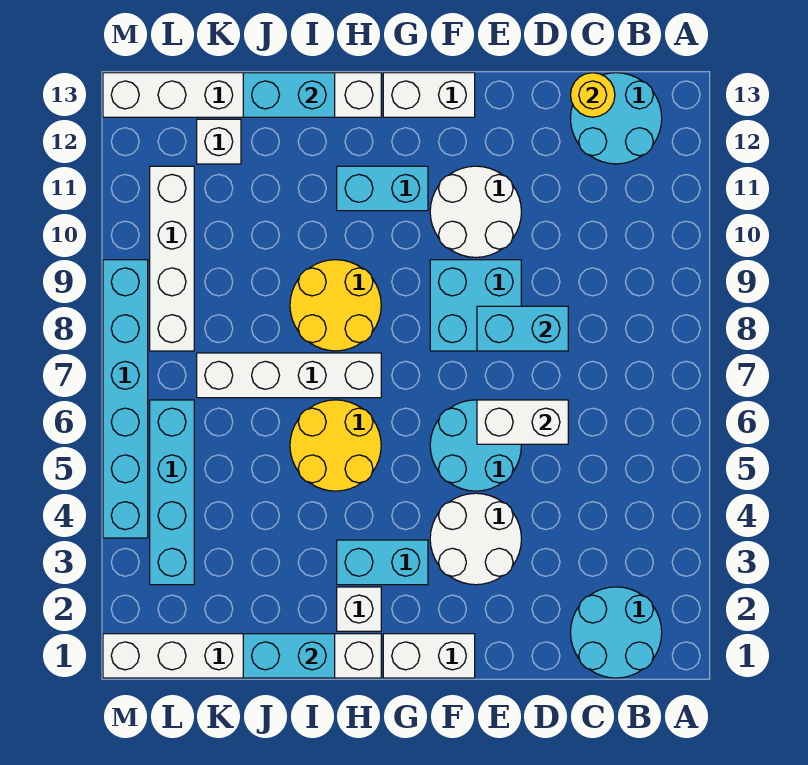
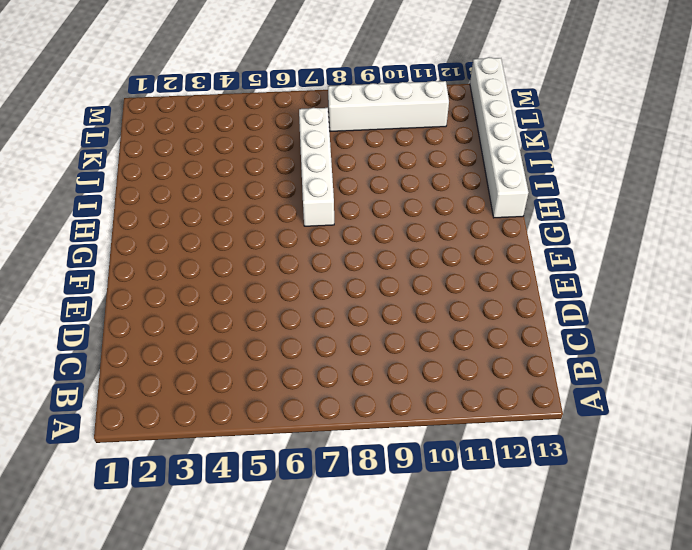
none -> cyan round brick B1:C2 level 1
none -> cyan round brick B12:C13 level 1
none -> white round brick E3:F4 level 1

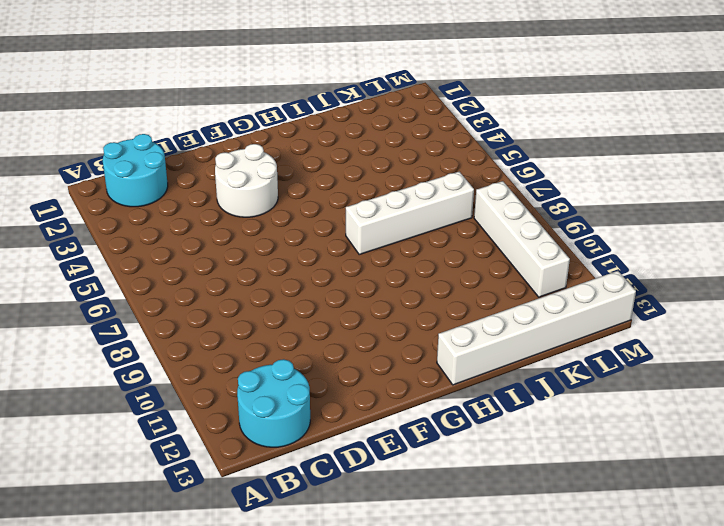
none -> cyan round brick E5:F6 level 1
none -> cyan brick E8:F9 level 1
none -> white round brick E10:F11 level 1

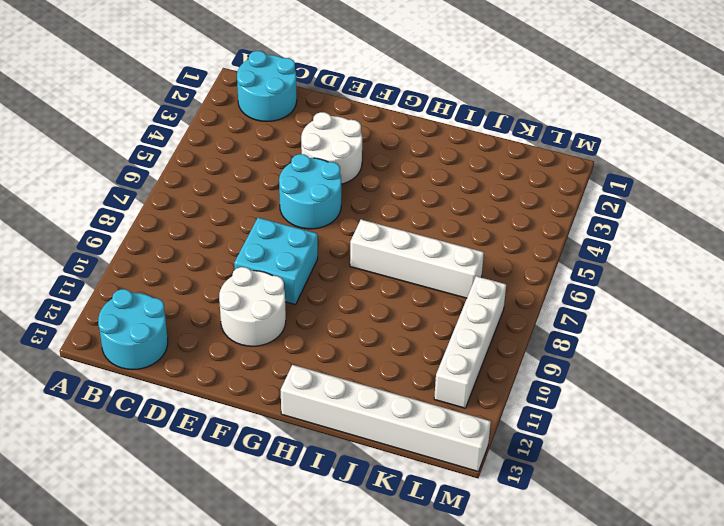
none -> white brick F1:G1 level 1
none -> white brick F13:G13 level 1
none -> cyan brick G3:H3 level 1

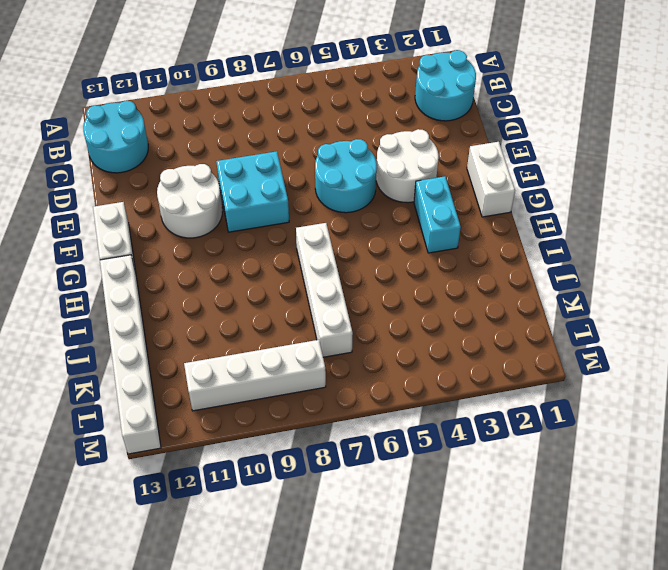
none -> cyan brick G11:H11 level 1
none -> white brick H1:M1 level 1
none -> white brick H2 level 1

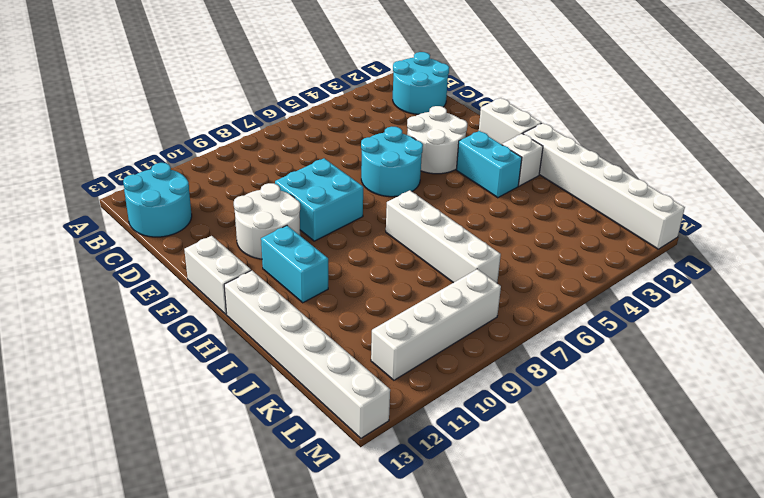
none -> yellow round brick H5:I6 level 1
none -> yellow round brick H8:I9 level 1
none -> white brick K12 level 1

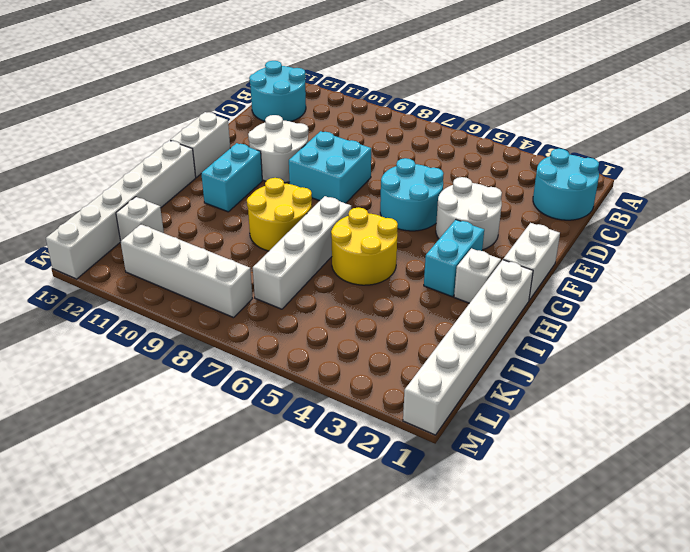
none -> cyan brick L3:L6 level 1
none -> cyan brick M4:M9 level 1
none -> yellow round brick C13 level 2

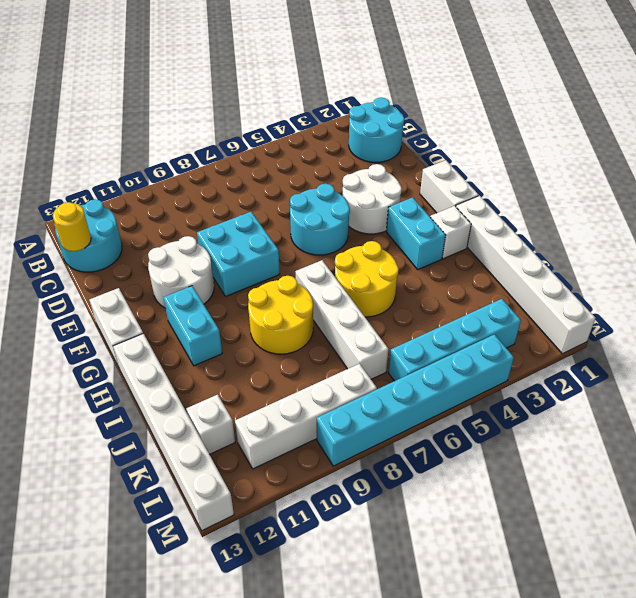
none -> white brick D6:E6 level 2
none -> cyan brick D8:E8 level 2
none -> cyan brick I1:J1 level 2

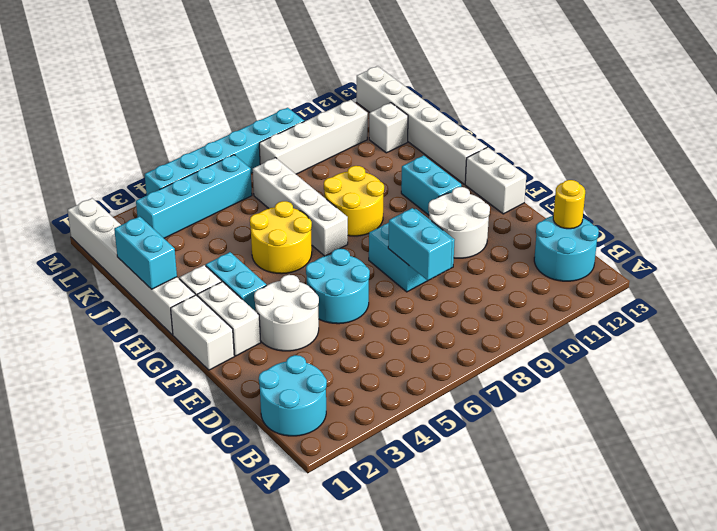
white brick F2:G2 level 1 -> white brick D6:E6 level 2
none -> cyan brick I13:J13 level 2

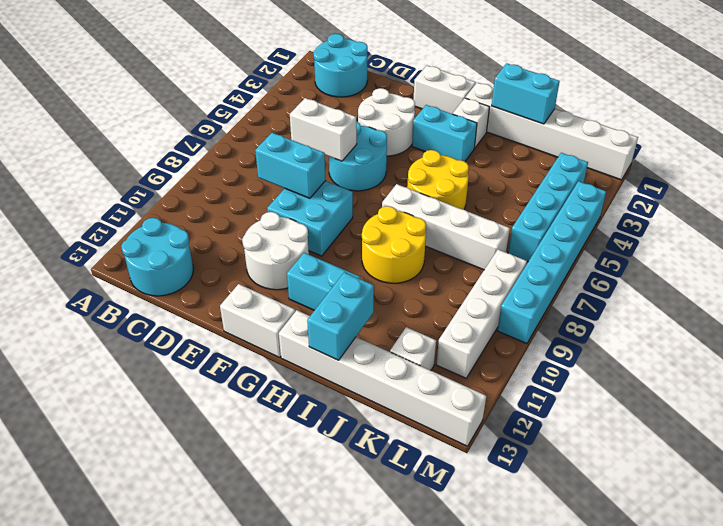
cyan brick I12:I13 level 2 -> cyan brick I13:J13 level 2
none -> yellow round brick C13 level 2

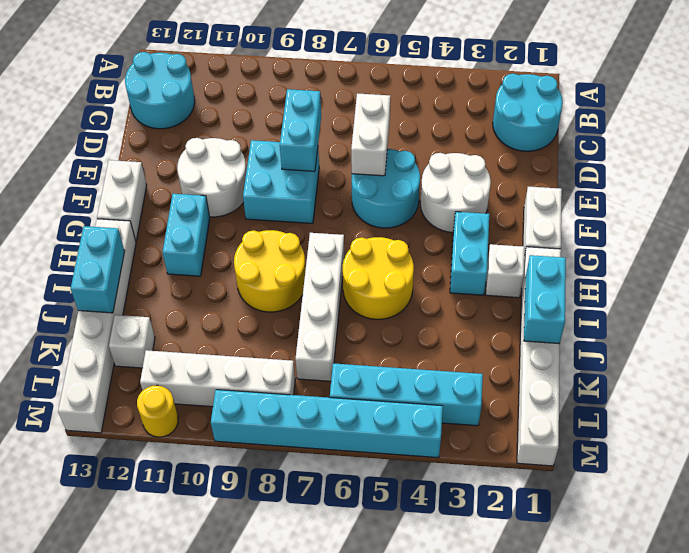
yellow round brick M11 level 1 -> yellow round brick C13 level 2

